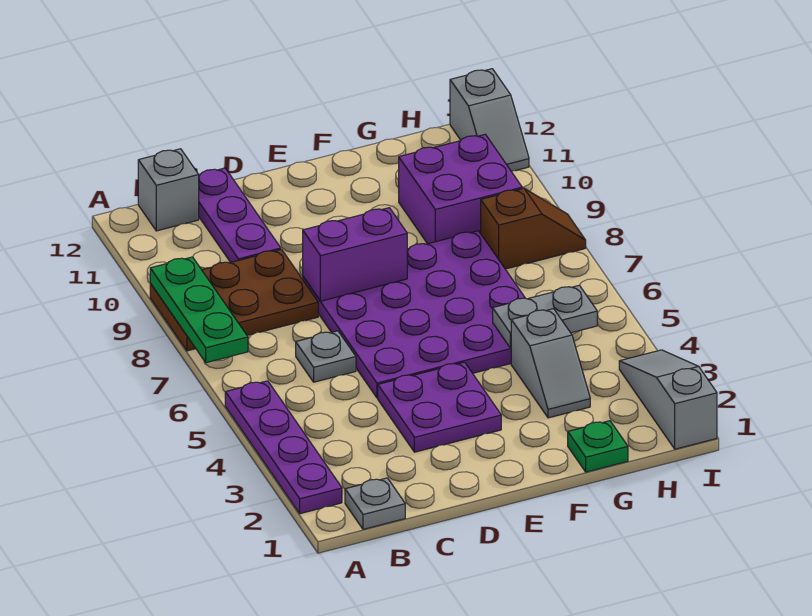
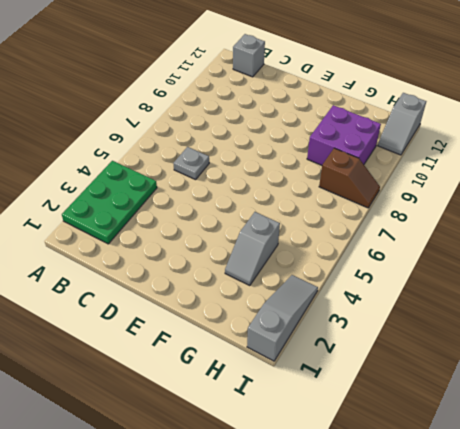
green plate A2:B4 level 1 -> purple plate A2:A5 level 1
none -> brown plate A8:C9 level 1
none -> grey plate B1 level 1
none -> purple plate C10:C12 level 1

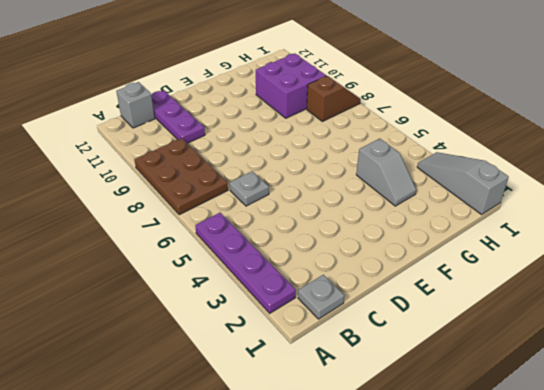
brown plate A7:B9 level 1 -> brown plate A8:C9 level 1
none -> purple plate D3:E4 level 1
none -> purple plate D5:G8 level 1
none -> green plate G1 level 1

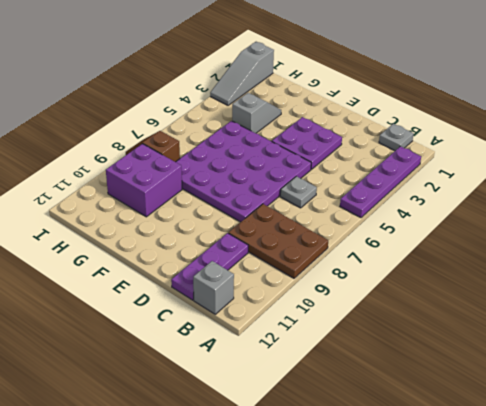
none -> green plate G1 level 1
none -> grey slope I11:I12 level 1 top 12
none -> green plate A7:A9 level 2

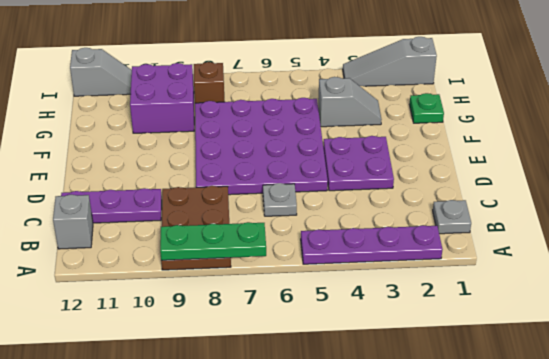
none -> purple brick D8:E8 level 2
none -> grey plate G5:H5 level 2

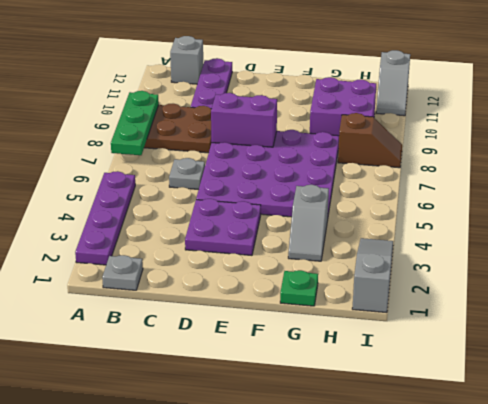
none -> grey plate G5:H5 level 2

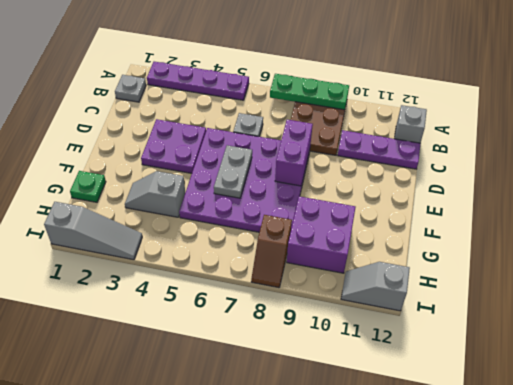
grey plate E6:F6 level 2 -> grey plate G5:H5 level 2

